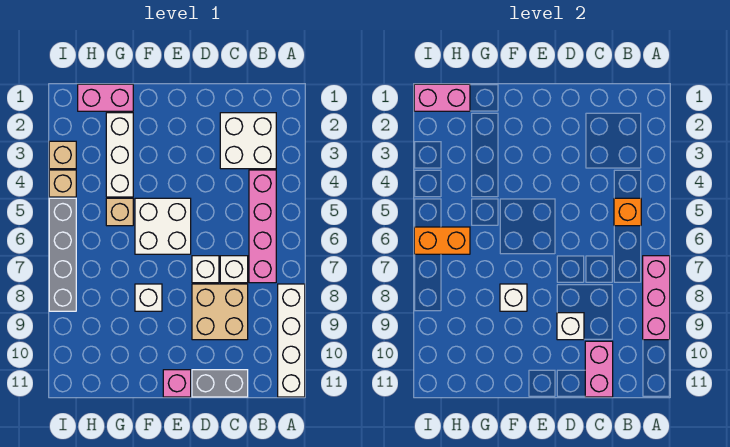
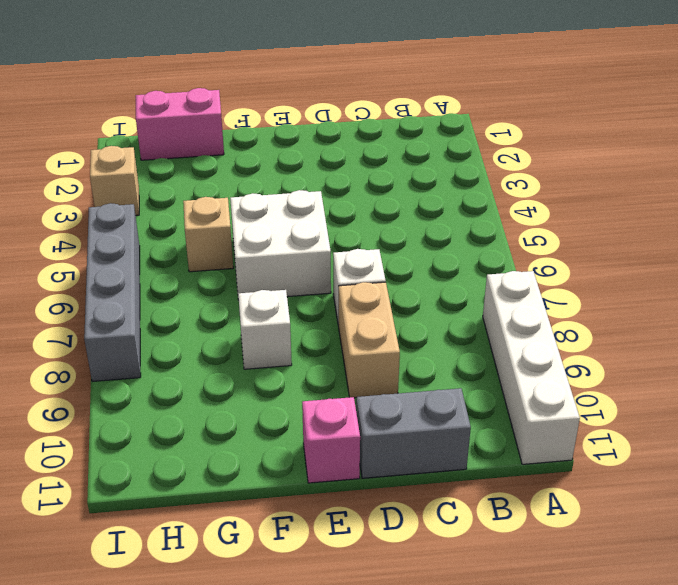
tan brick D8:D9 level 1 -> tan brick C8:D9 level 1
none -> white brick B2:C3 level 1
none -> pink brick B4:B7 level 1
none -> white brick C7 level 1

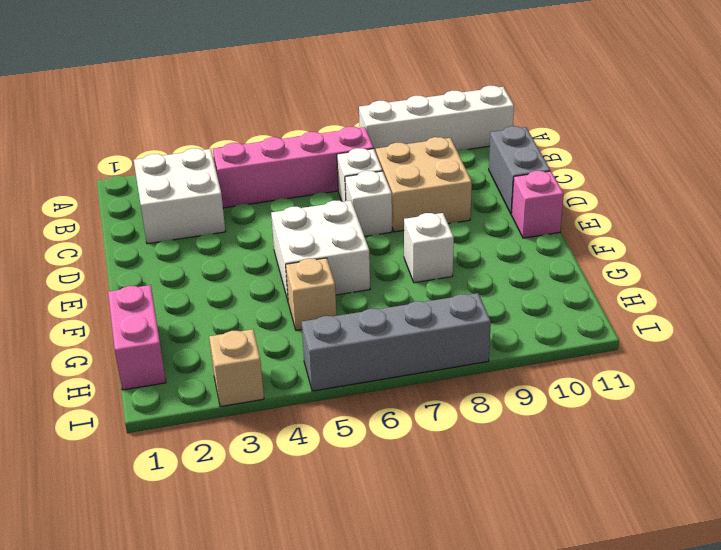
none -> white brick G2:G4 level 1
none -> tan brick I4 level 1
none -> pink brick A7:A9 level 2

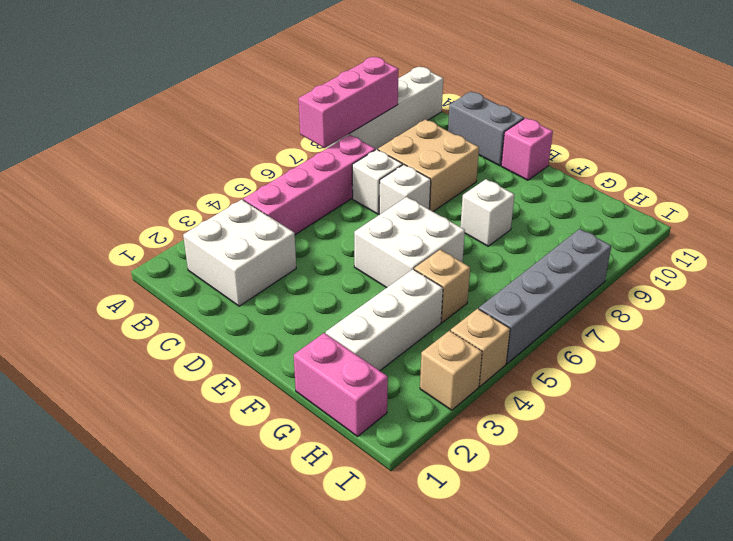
none -> orange brick B5 level 2
none -> pink brick C10:C11 level 2
none -> white brick D9 level 2

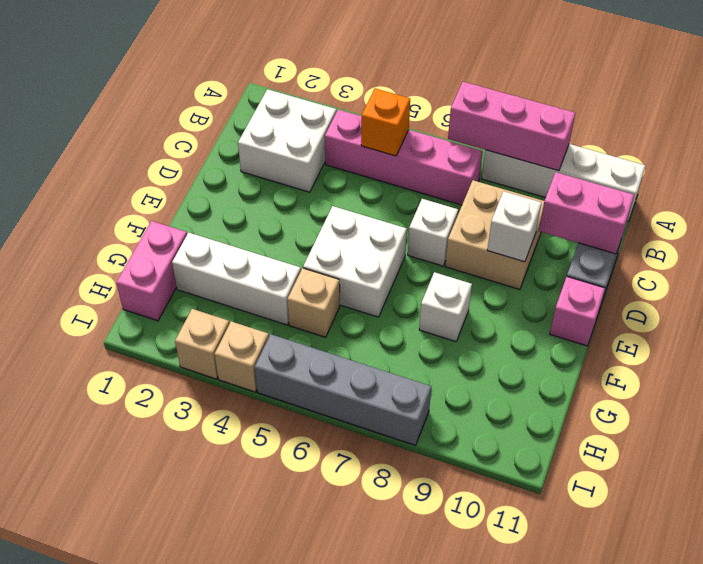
none -> white brick C7 level 1
none -> white brick F8 level 2
none -> pink brick H1:I1 level 2

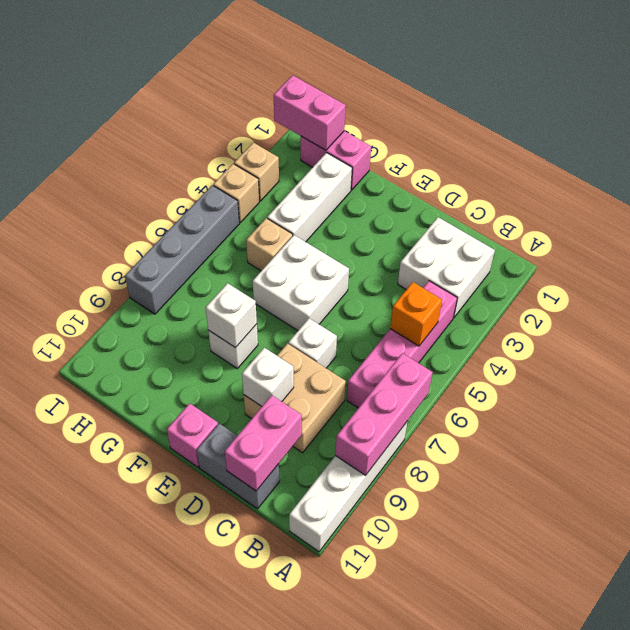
none -> white brick C7 level 1
none -> orange brick H6:I6 level 2

